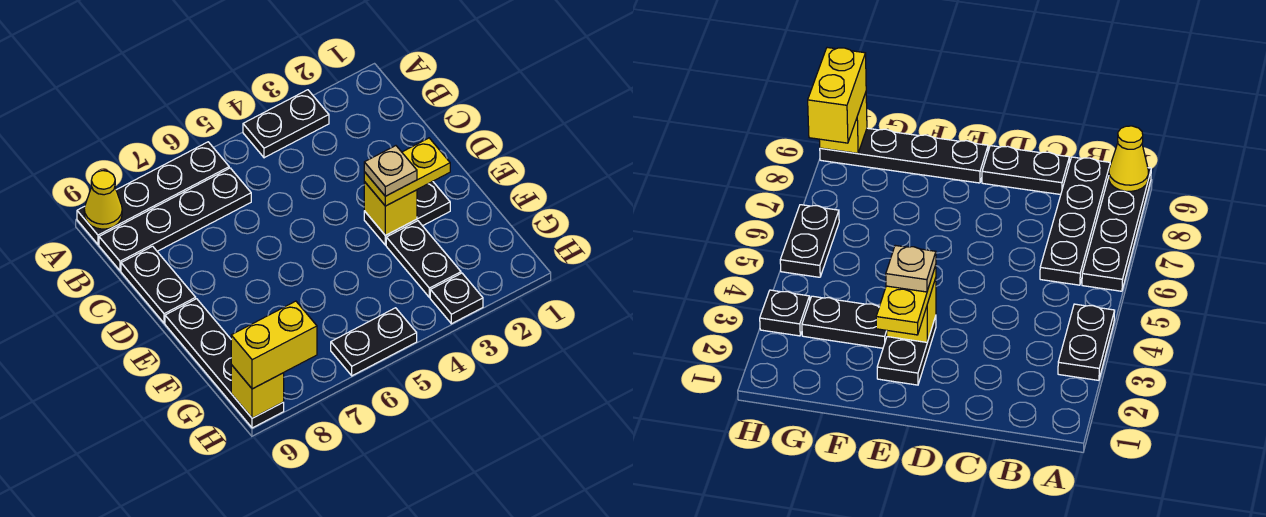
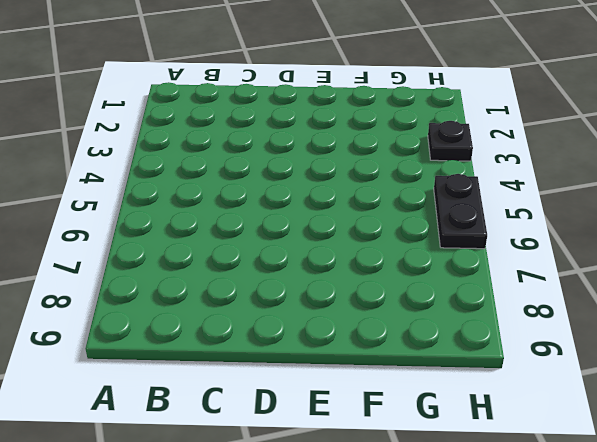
none -> black plate A3:A4 level 1
none -> black plate A6:A9 level 1
none -> black plate B6:B9 level 1

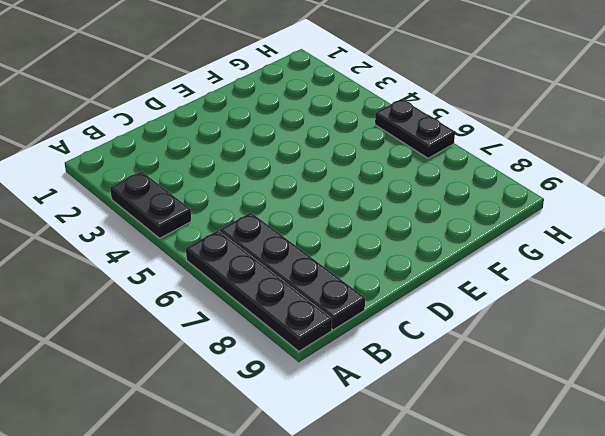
none -> black plate C9:D9 level 1
none -> black plate E2:E3 level 1
none -> black plate E9:H9 level 1

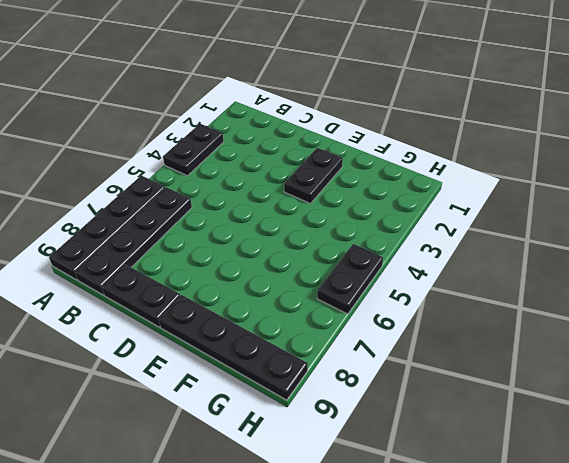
none -> black plate F3:G3 level 1
none -> black plate H3 level 1
none -> yellow cone A9 level 2

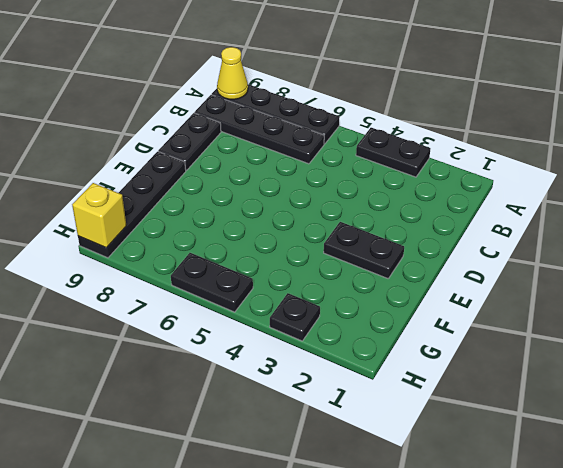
none -> black plate F3:G3 level 1
none -> yellow brick E3 level 2
none -> yellow plate E2:E3 level 3

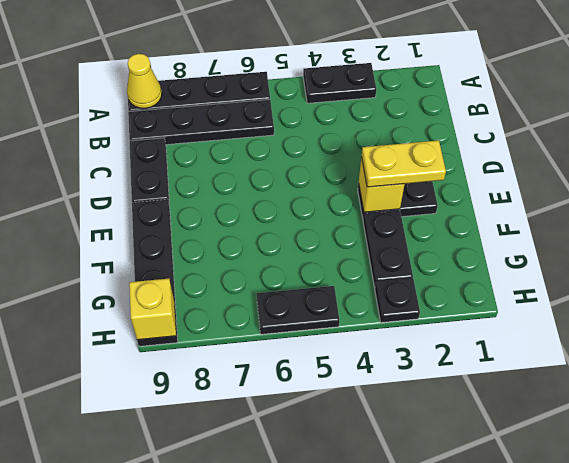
none -> yellow brick H8:H9 level 3
none -> tan plate E3 level 4

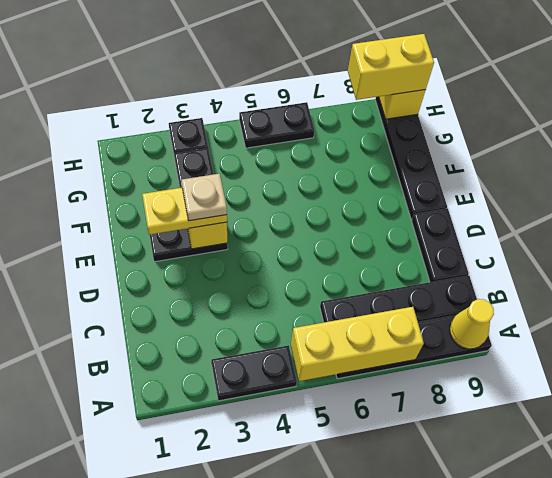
yellow brick A5:A7 level 2 -> none

